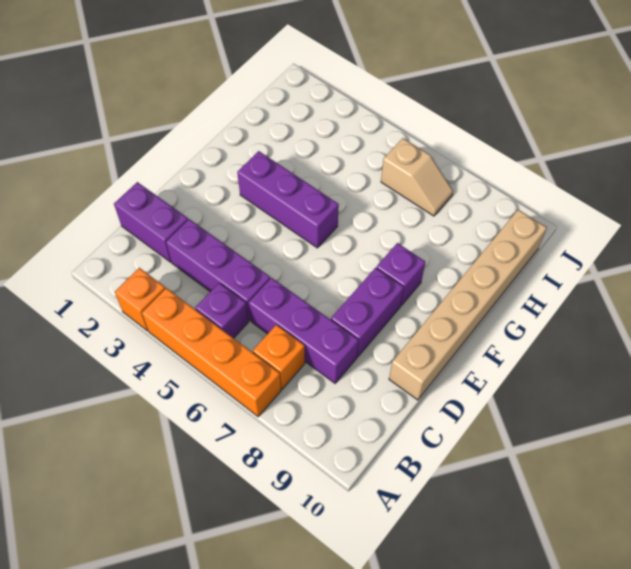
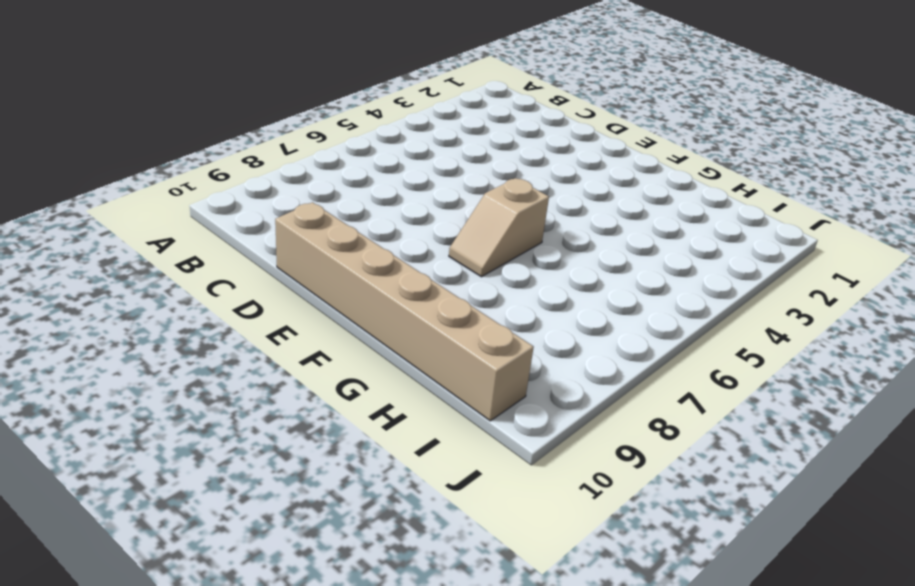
tan slope F6:F7 level 1 top 6 -> tan slope I6:I7 level 1 top 6
none -> orange brick A3 level 1
none -> orange brick A4:A7 level 1
none -> purple brick B5 level 1

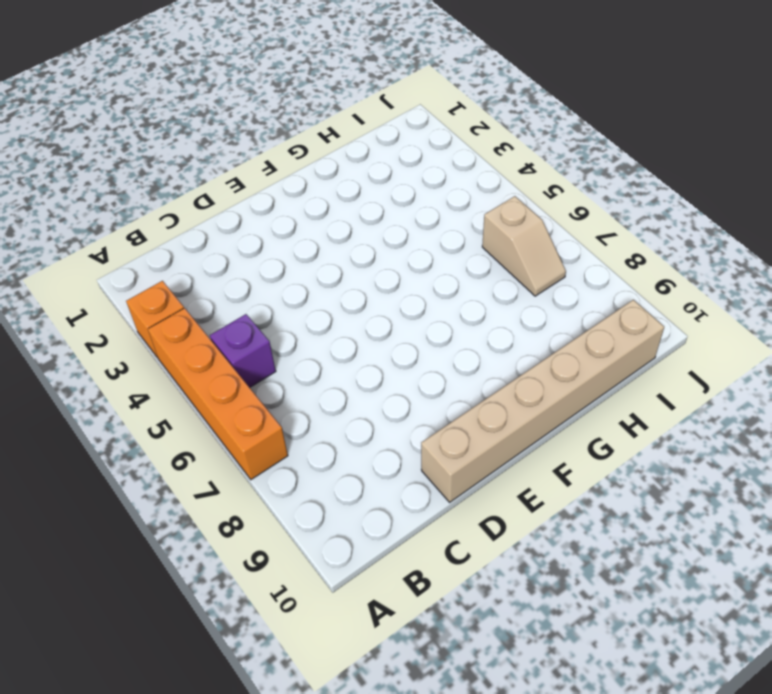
none -> orange brick B7 level 1
none -> purple brick C1:C2 level 1
none -> purple brick C3:C5 level 1

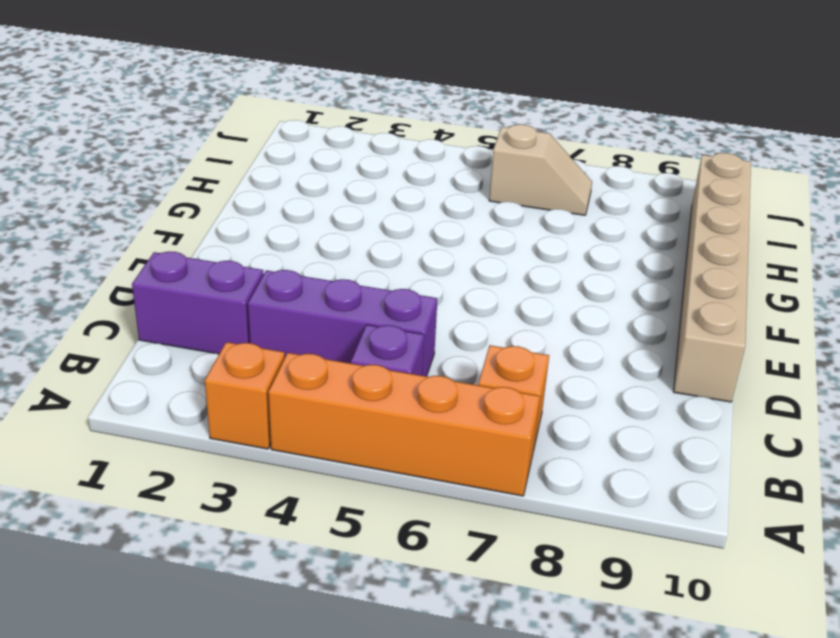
none -> purple brick C6:C8 level 1
none -> purple brick D8:E8 level 1
none -> purple brick F3:F5 level 1

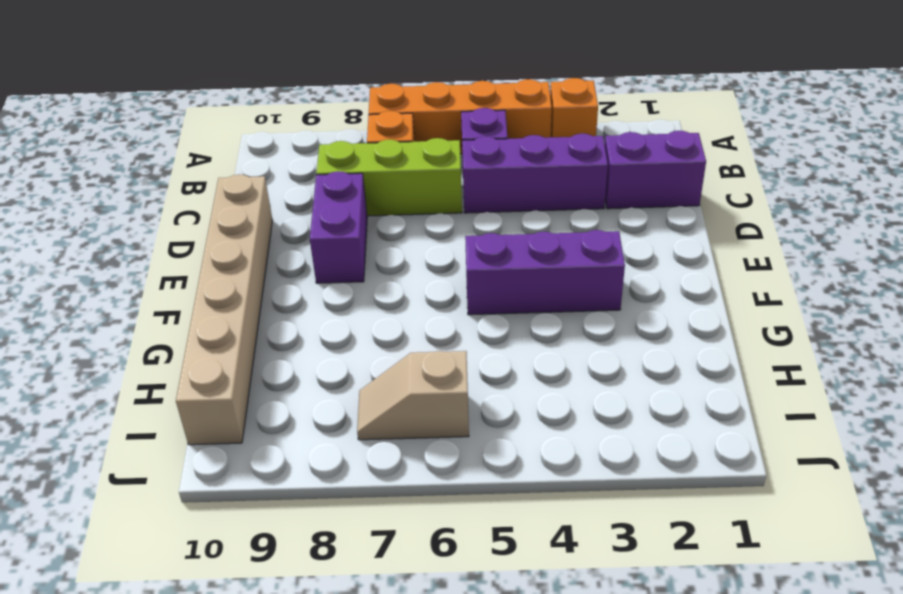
lime brick C6:C8 level 1 -> purple brick C6:C8 level 1
none -> purple brick F8 level 1

